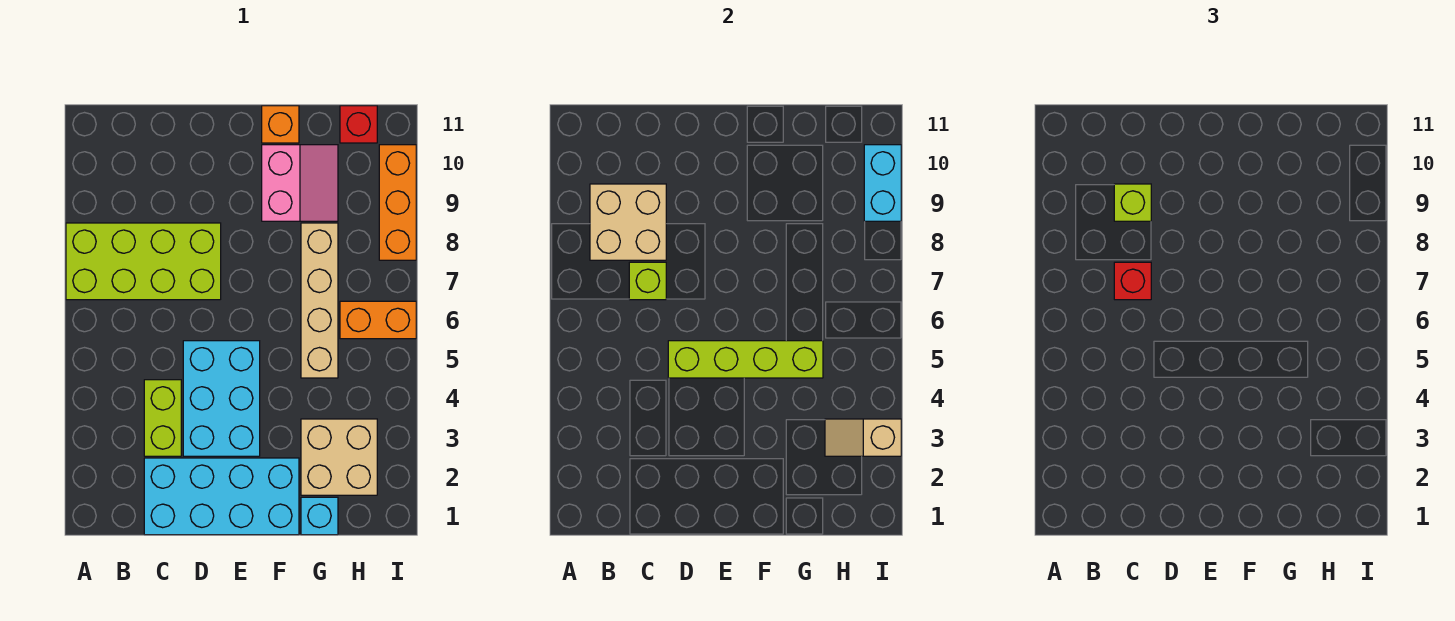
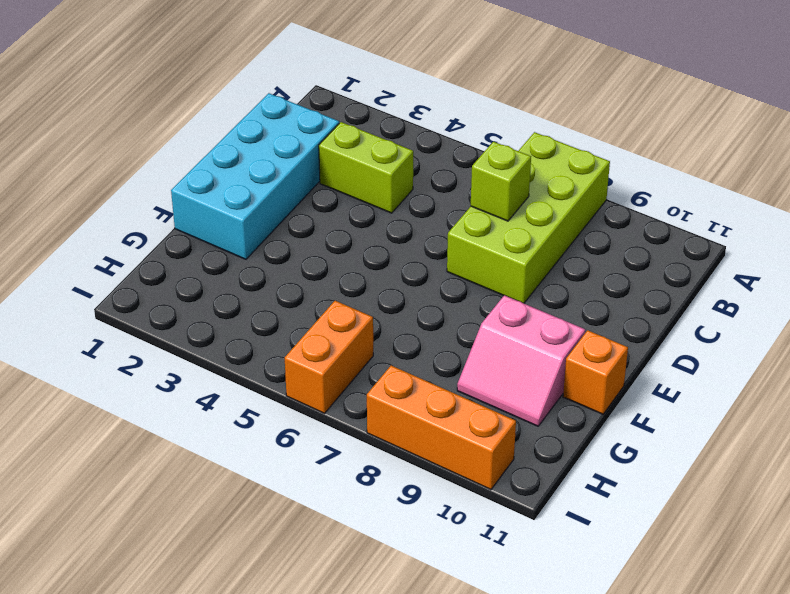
none -> cyan brick D3:E5 level 1
none -> cyan brick G1 level 1
none -> tan brick G2:H3 level 1

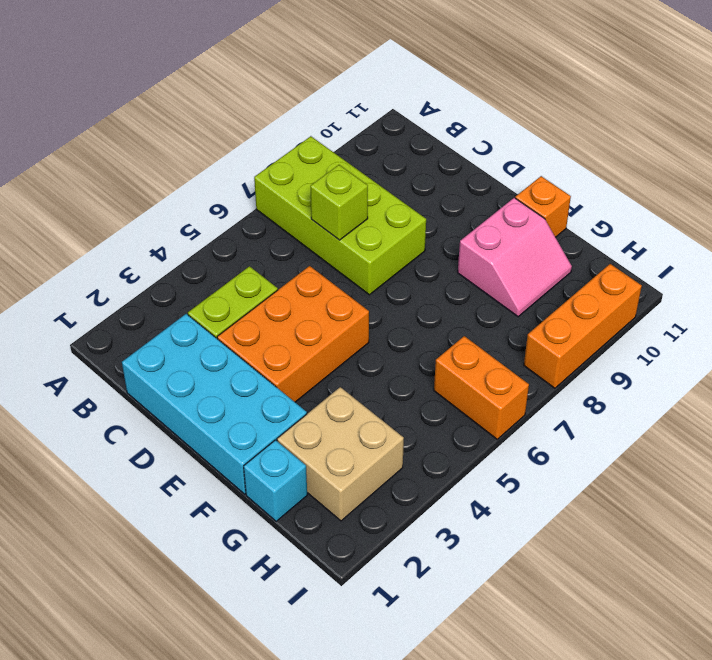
orange brick D3:E5 level 1 -> cyan brick D3:E5 level 1
none -> tan brick G5:G8 level 1
none -> red brick H11 level 1
none -> tan brick B8:C9 level 2

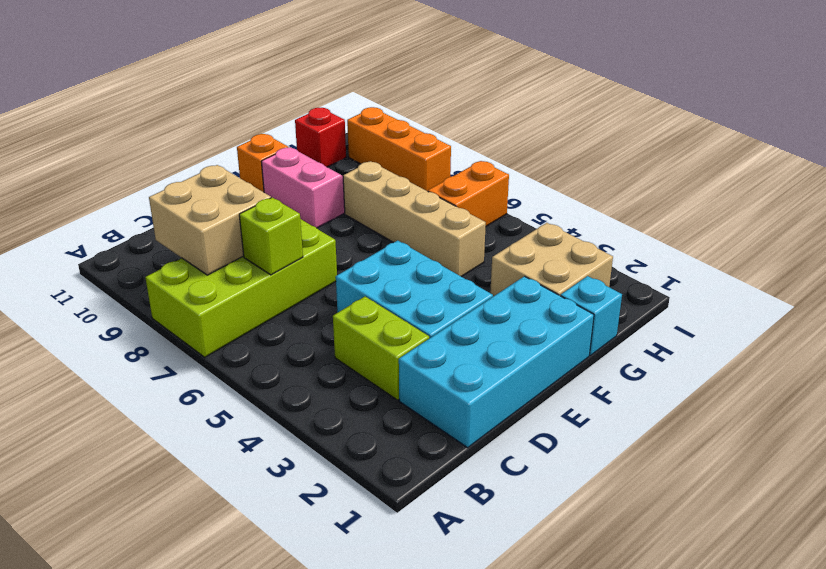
none -> lime brick D5:G5 level 2
none -> tan slope H3:I3 level 2 top I
none -> cyan brick I9:I10 level 2

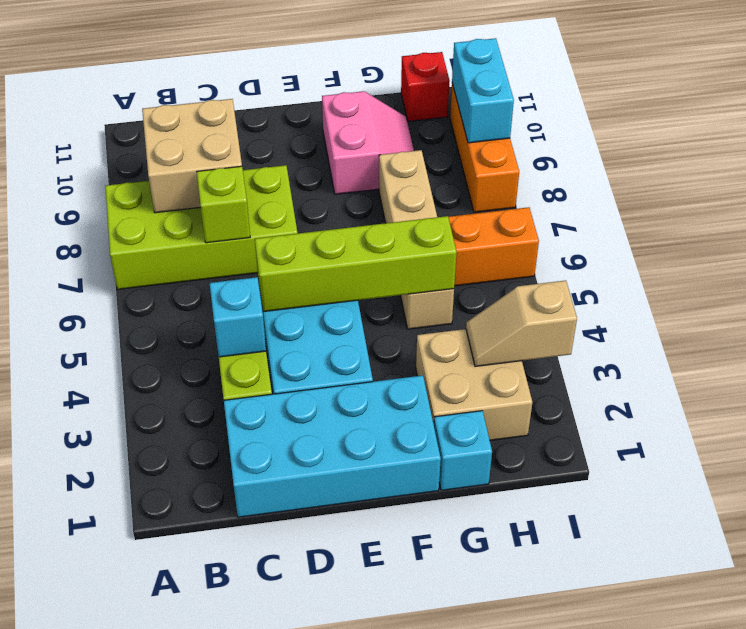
cyan brick C4 level 2 -> none
none -> orange brick F11 level 1
none -> red brick C7 level 3
none -> lime brick C9 level 3

